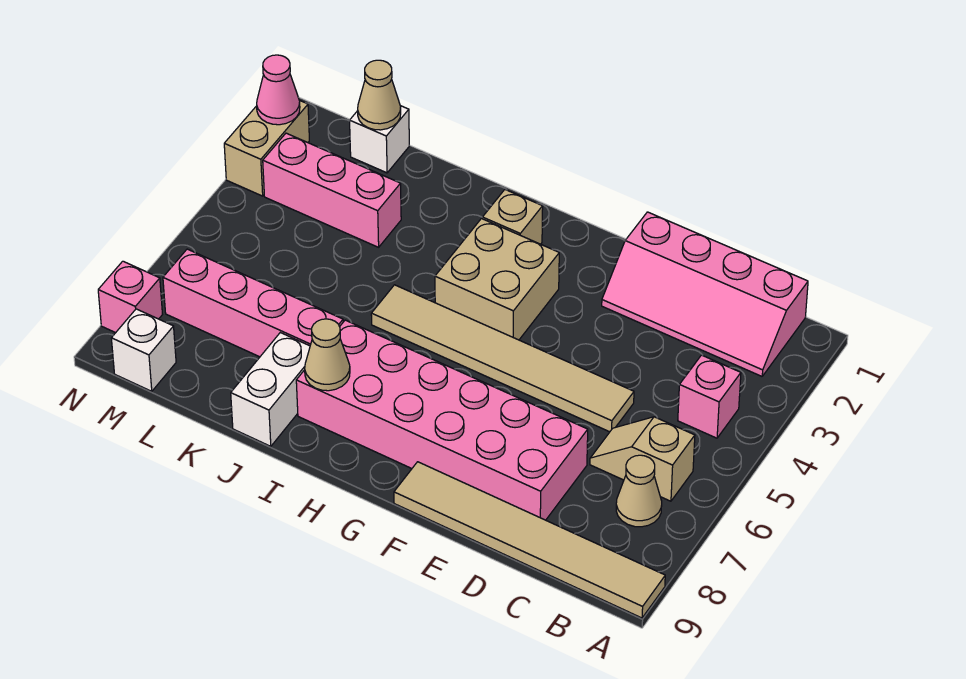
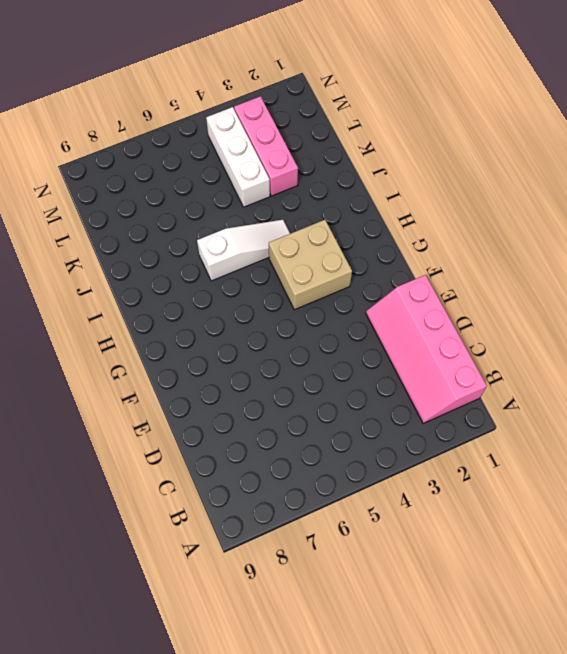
white slope I4:I6 level 1 top 6 -> tan tile D5:I5 level 1
white brick K4:M4 level 1 -> none
none -> tan tile A9:F9 level 1
none -> pink brick B4 level 1
none -> tan slope B6:C6 level 1 top B

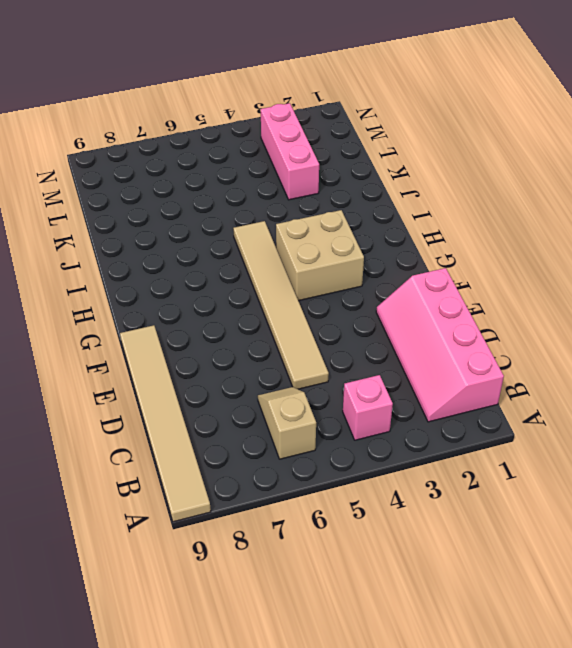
none -> tan cone B7 level 1
none -> pink brick D7:I8 level 1
none -> tan brick H2 level 1

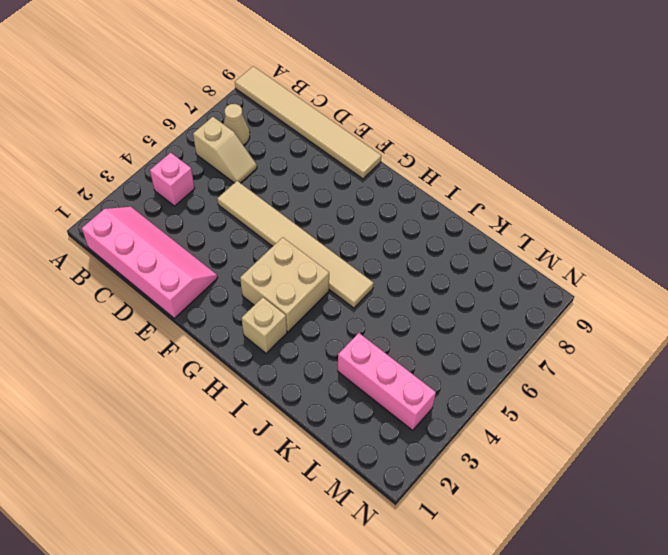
none -> pink brick D7:I8 level 1
none -> pink brick J7:M7 level 1
none -> white brick J8:J9 level 1

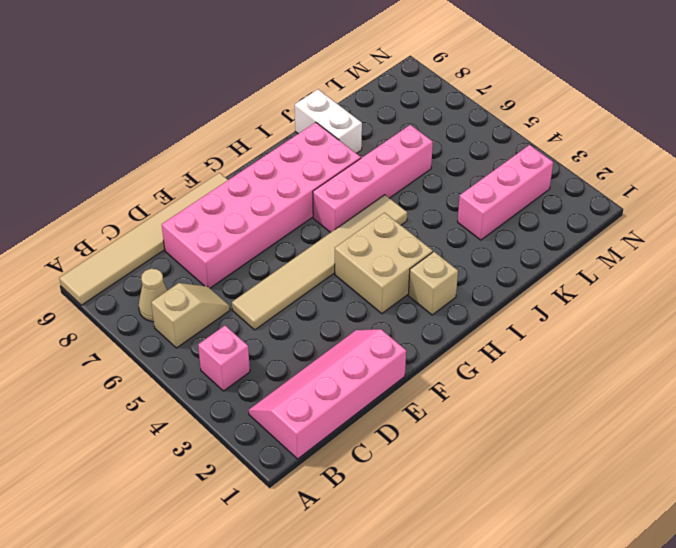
pink brick H6:K6 level 1 -> pink brick J7:M7 level 1
none -> white brick L1 level 1
none -> white brick M9 level 1
none -> tan brick N2:N3 level 1

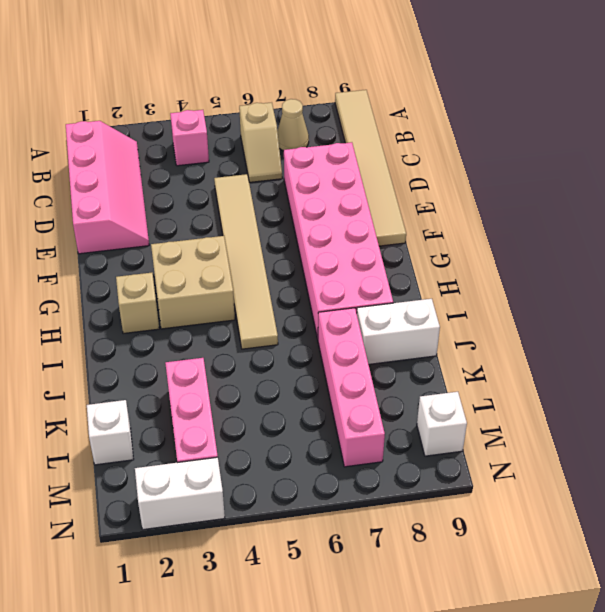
white brick N2:N3 level 1 -> tan brick N2:N3 level 1
none -> pink brick N8 level 1
none -> tan cone I8 level 2
none -> tan cone L1 level 2

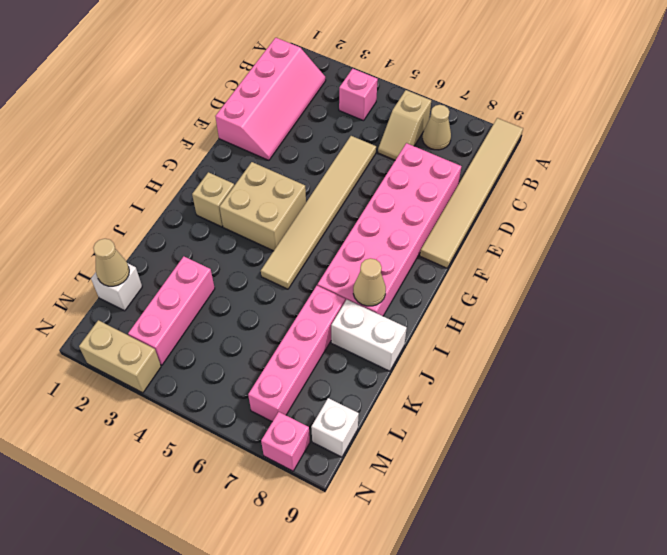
none -> pink cone N2 level 2

